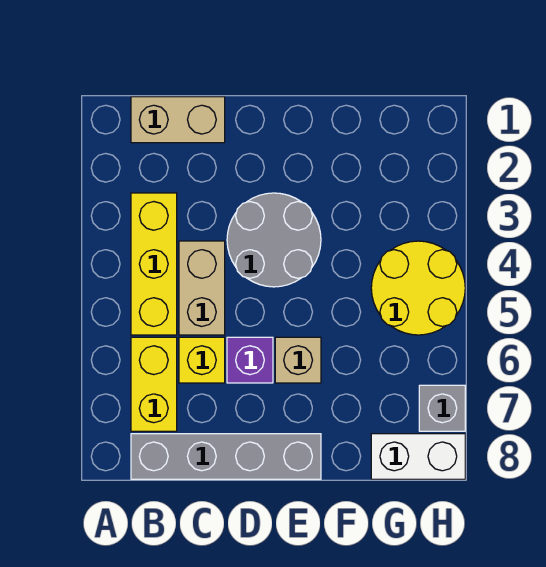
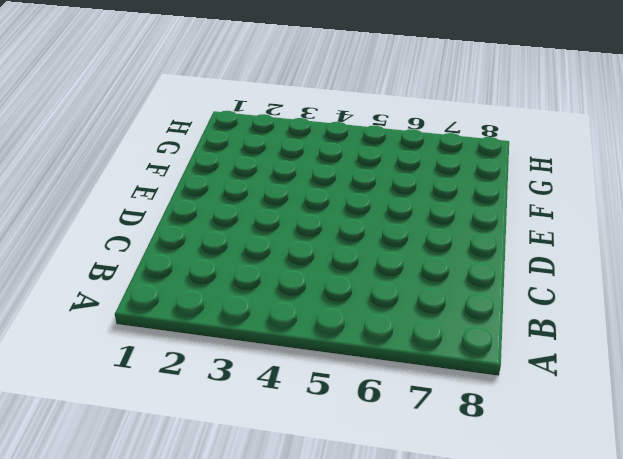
none -> tan brick B1:C1 level 1
none -> yellow brick B3:B5 level 1
none -> yellow brick B6:B7 level 1

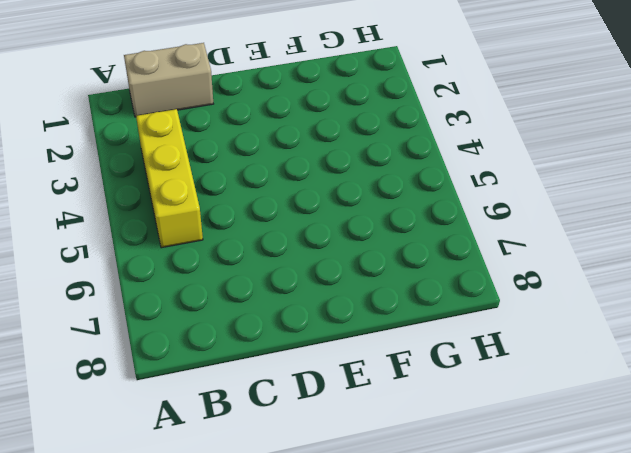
none -> yellow brick B6:B7 level 1
none -> grey brick B8:E8 level 1
none -> tan brick C4:C5 level 1

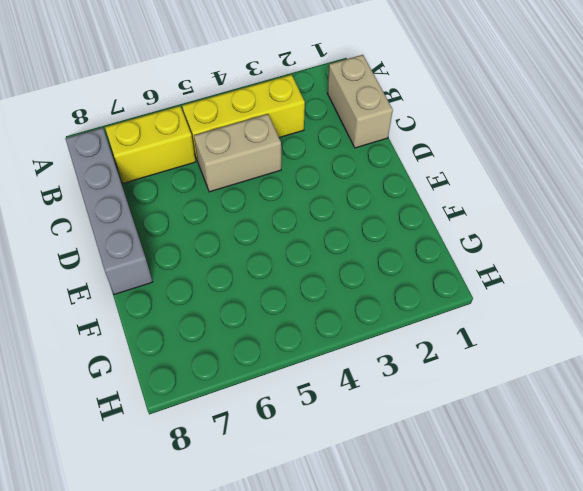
none -> yellow brick C6 level 1
none -> grey round brick D3:E4 level 1
none -> purple brick D6 level 1

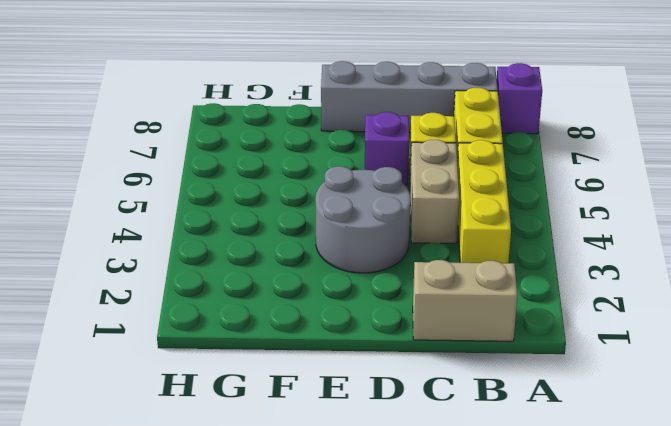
purple brick A8 level 1 -> none
none -> tan brick E6 level 1
none -> yellow round brick G4:H5 level 1
none -> white brick G8:H8 level 1

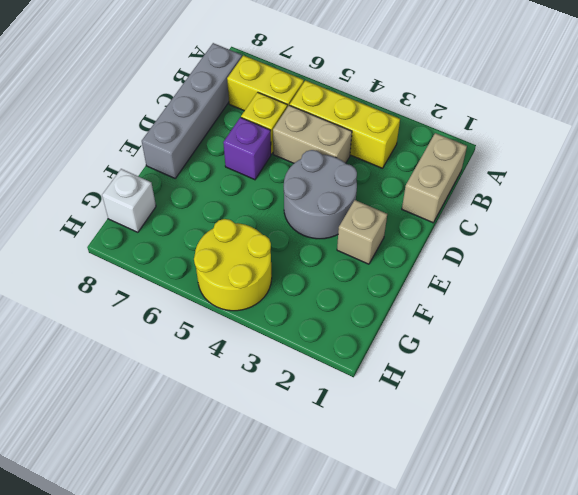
tan brick E2 level 1 -> tan brick E6 level 1
white brick G8 level 1 -> white brick G8:H8 level 1
none -> grey brick H7 level 1

